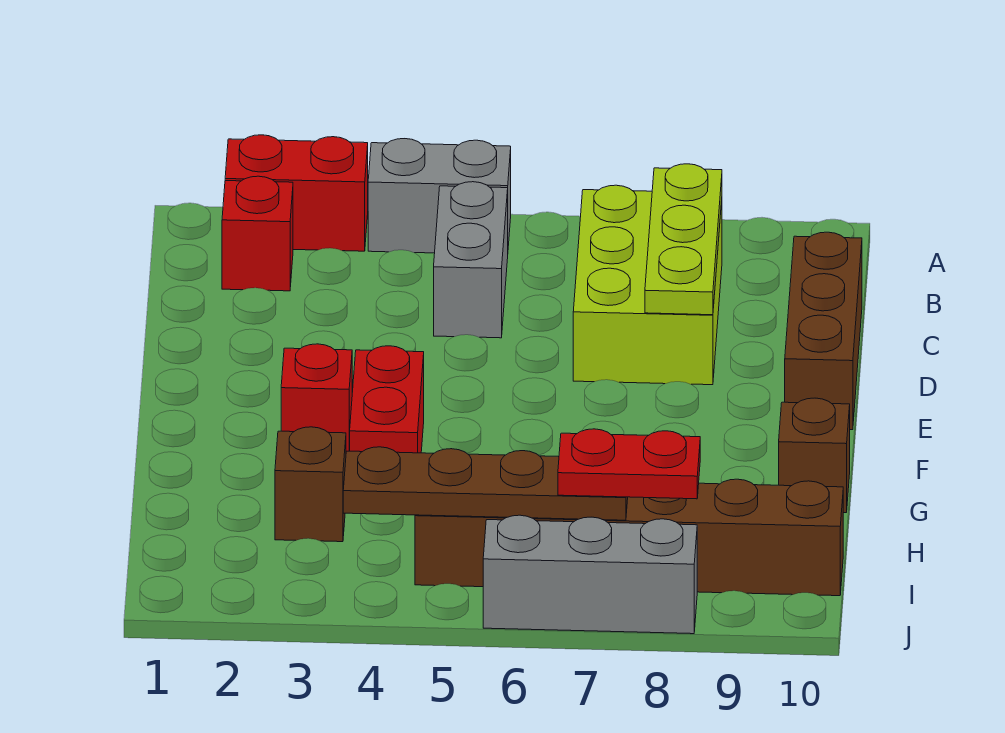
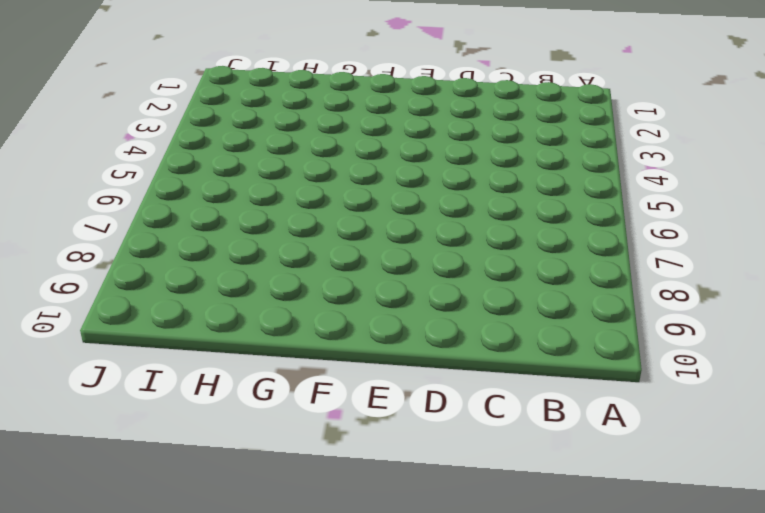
none -> red brick A2:A3 level 1
none -> grey brick A4:A5 level 1
none -> red brick B2 level 1

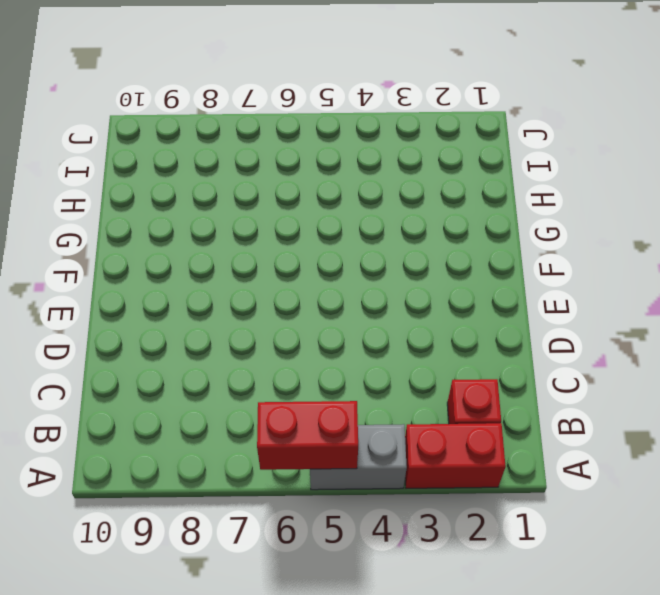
red brick A5:A6 level 2 -> red brick F4:G4 level 1
none -> grey brick B5:C5 level 1
none -> lime brick B7:D8 level 1
none -> brown brick C10:E10 level 1

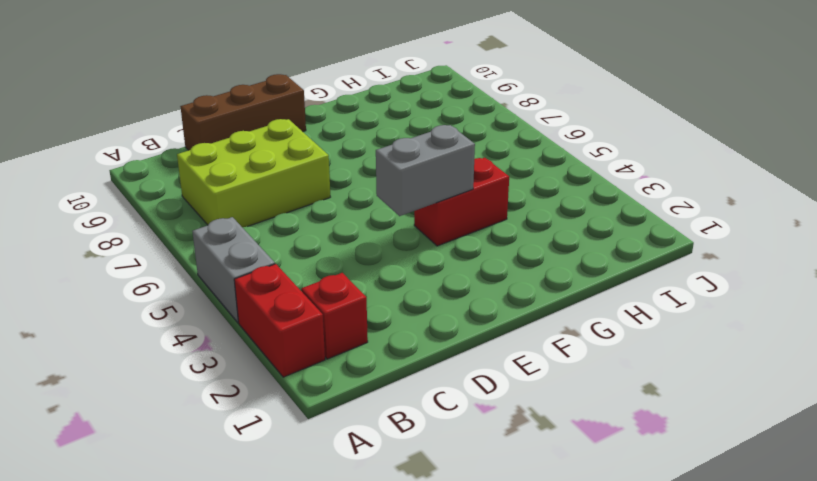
grey brick E4:F4 level 2 -> grey brick B5:C5 level 1
none -> red brick F3 level 1
none -> brown brick G10 level 1
none -> brown brick H3 level 1

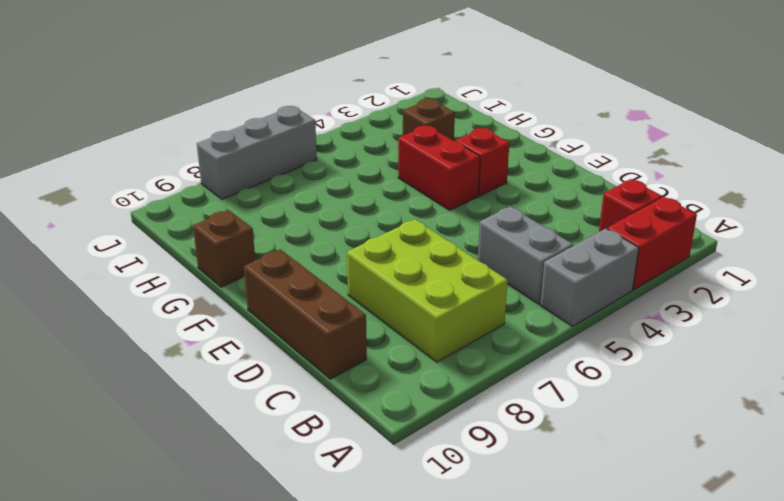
none -> brown brick I5:I10 level 1
none -> lime plate B8:D8 level 2
none -> brown plate I4:I7 level 2

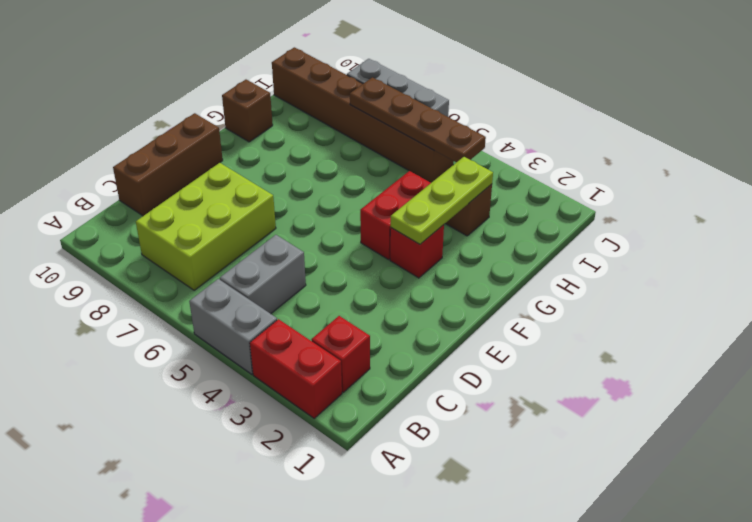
lime plate F3:H3 level 2 -> lime plate B8:D8 level 2
none -> red plate I7:I8 level 3

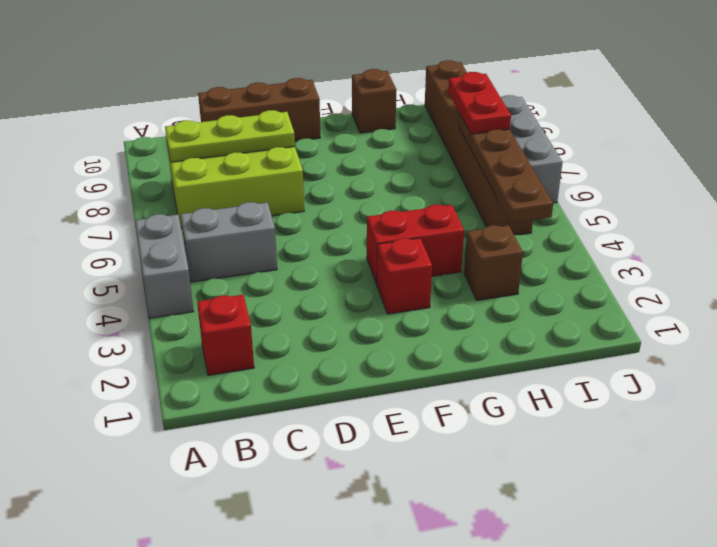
none -> red brick A2:A3 level 1

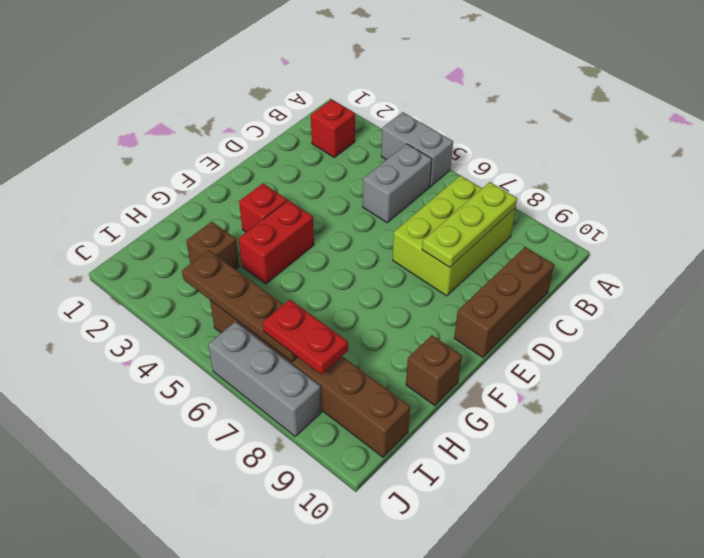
none -> red brick A2:A3 level 1

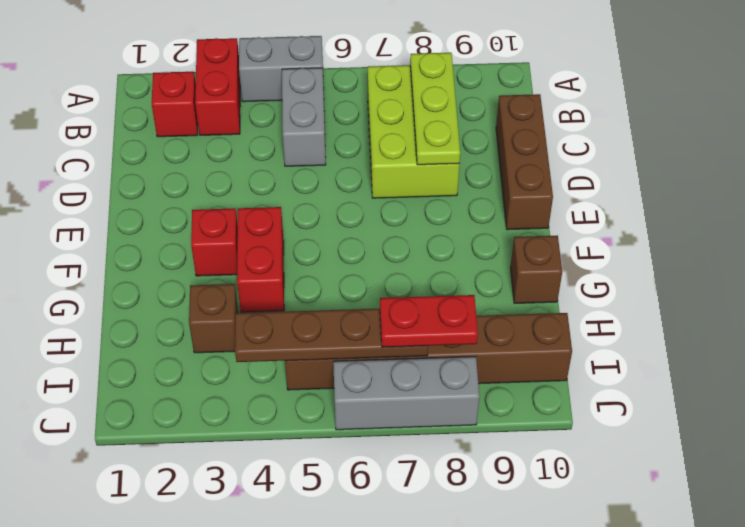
red brick A3:B3 level 1 -> red brick A2:A3 level 1

